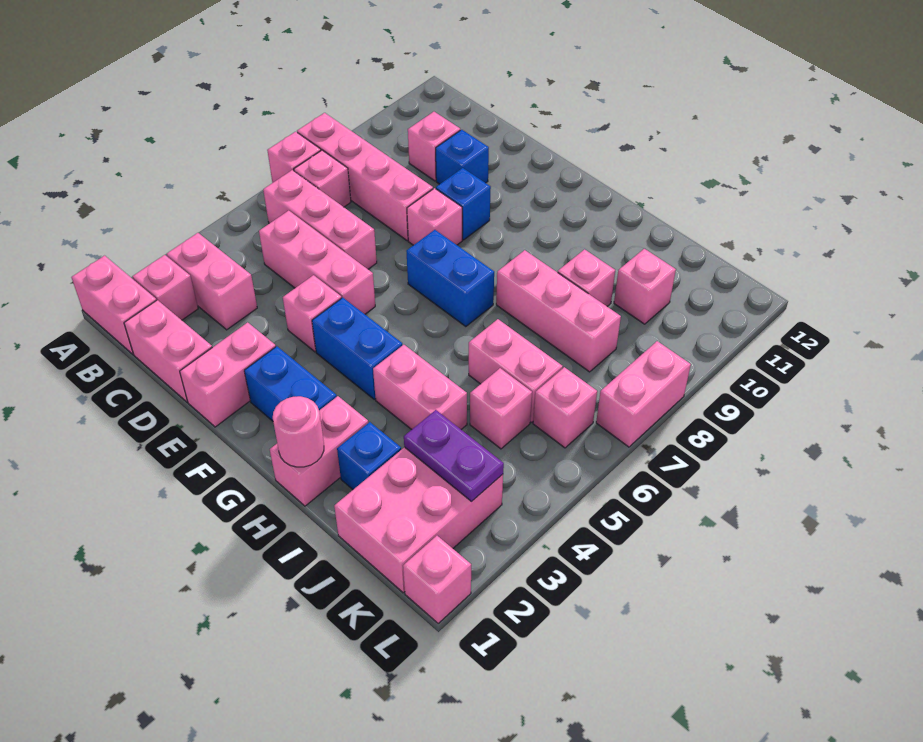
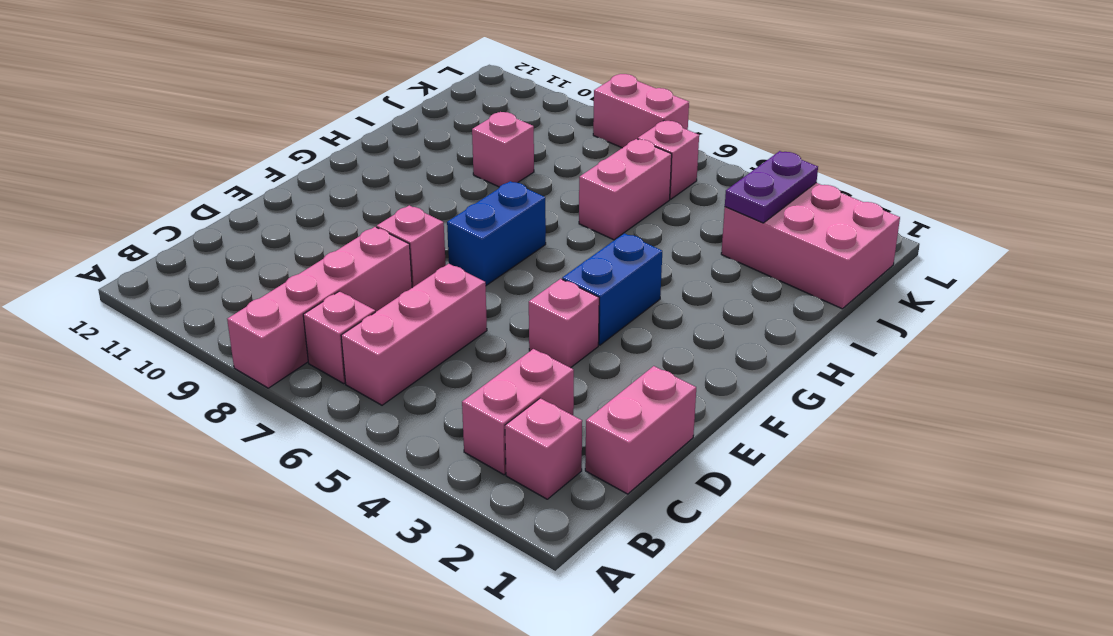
none -> pink brick A1:B1 level 1
none -> pink brick A7 level 1
none -> pink brick C5:E5 level 1
none -> pink brick C10 level 1

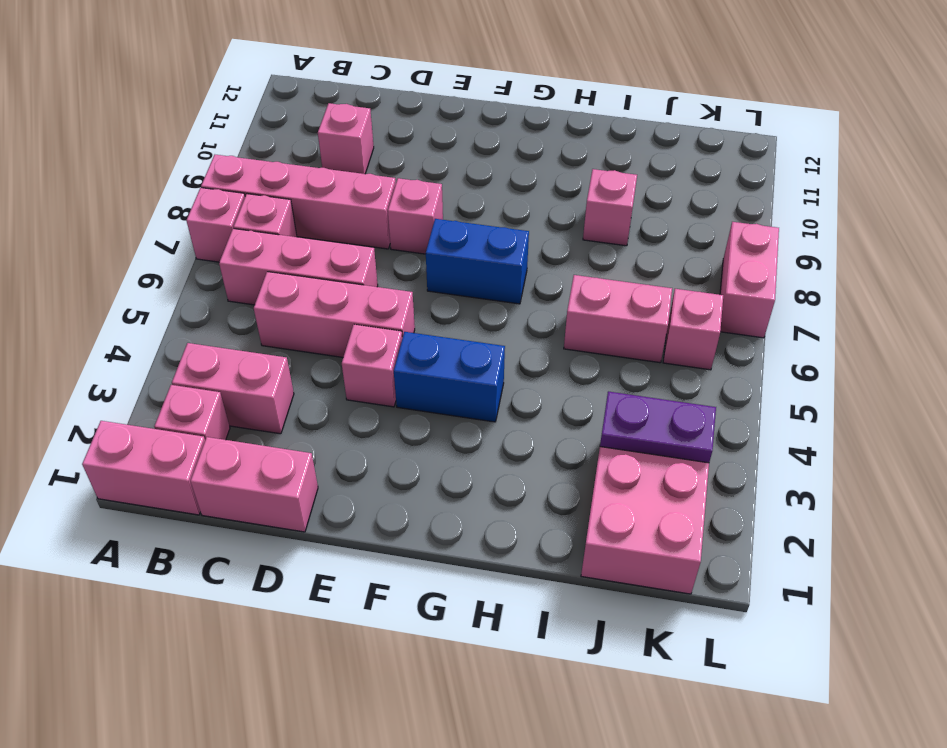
none -> blue brick D10 level 1
none -> pink brick E1:E2 level 1
none -> blue brick E9 level 1
none -> blue brick F2:G2 level 1

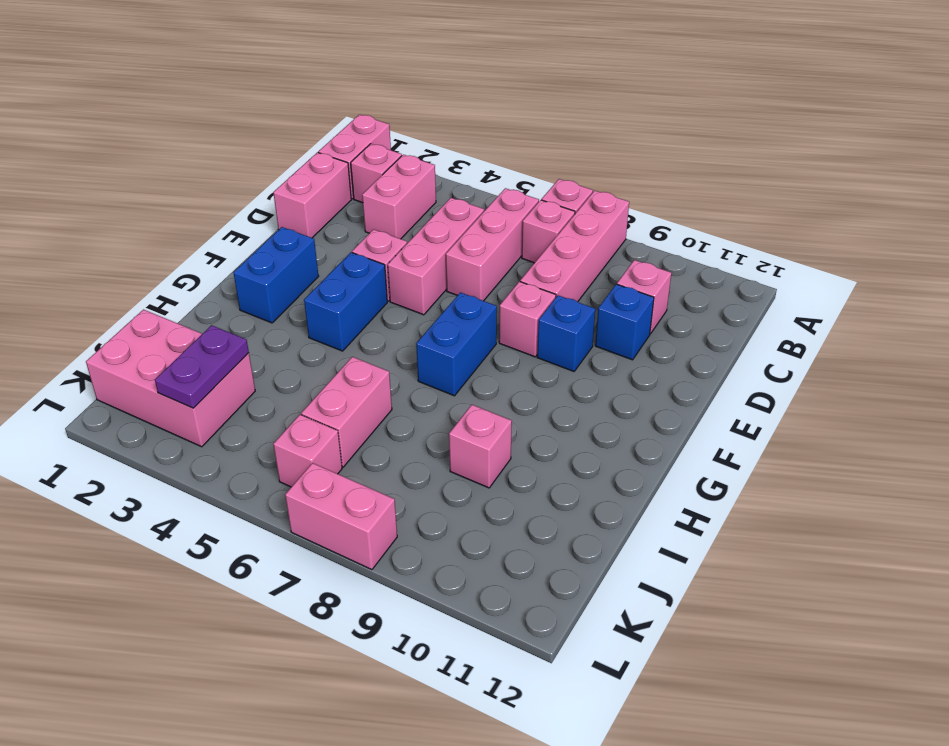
none -> pink brick E1:E2 level 1
none -> pink brick H1:H2 level 1
none -> pink brick H4:I4 level 1
none -> pink brick H8:J8 level 1

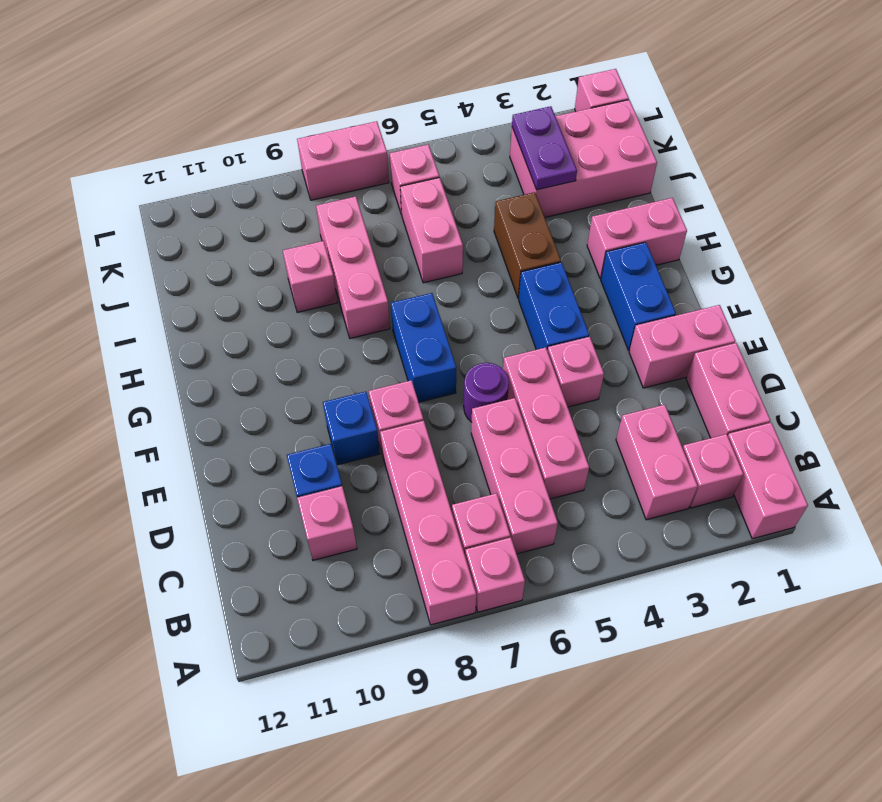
purple round brick E6 level 1 -> none
brown brick H4:I4 level 1 -> pink brick H4:I4 level 1
none -> blue brick I2 level 1
none -> pink brick J5 level 1
none -> pink brick J10 level 1
none -> pink round brick H1 level 2

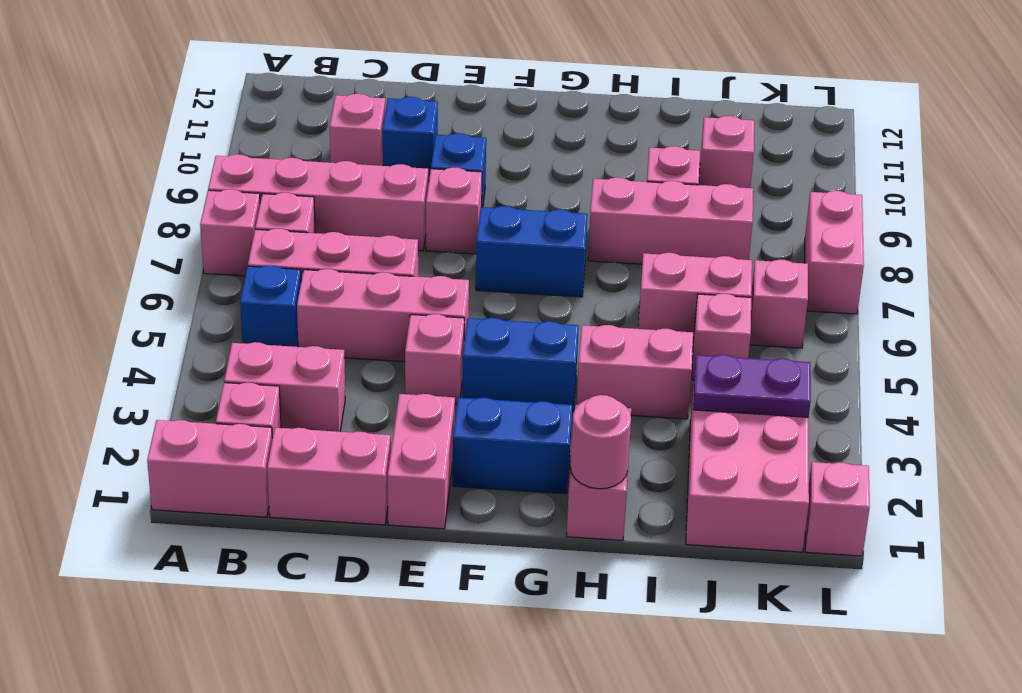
blue brick B5 level 1 -> blue brick I2 level 1

